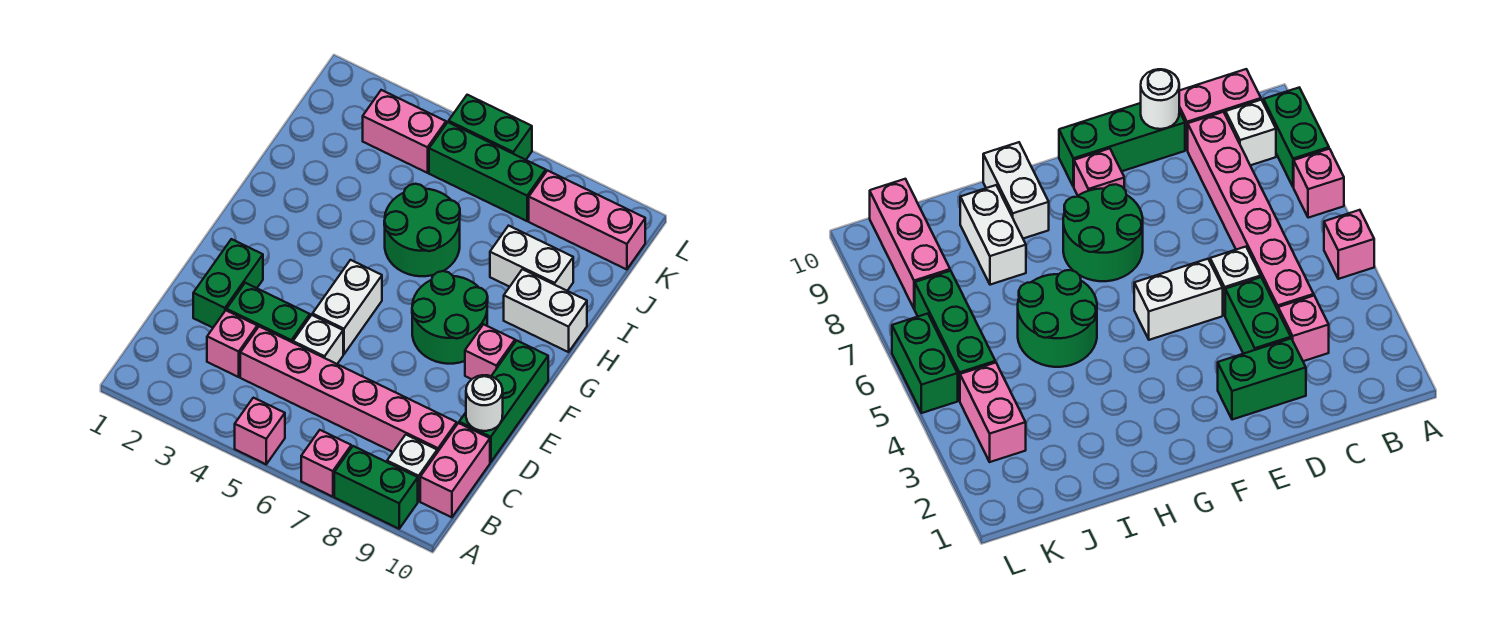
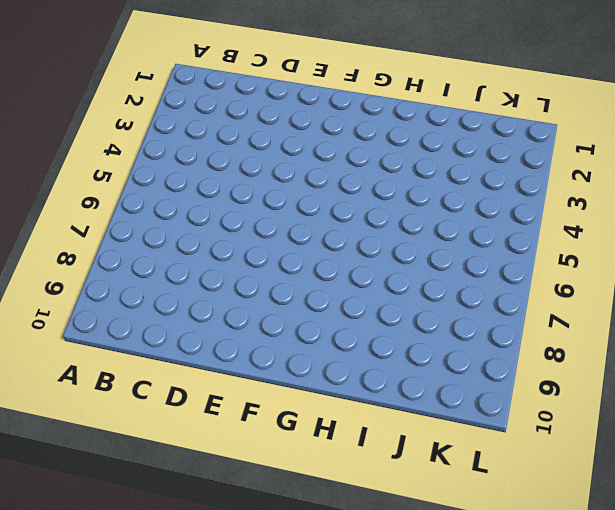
none -> pink brick A5 level 1
none -> pink brick A7 level 1
none -> green brick A8:A9 level 1

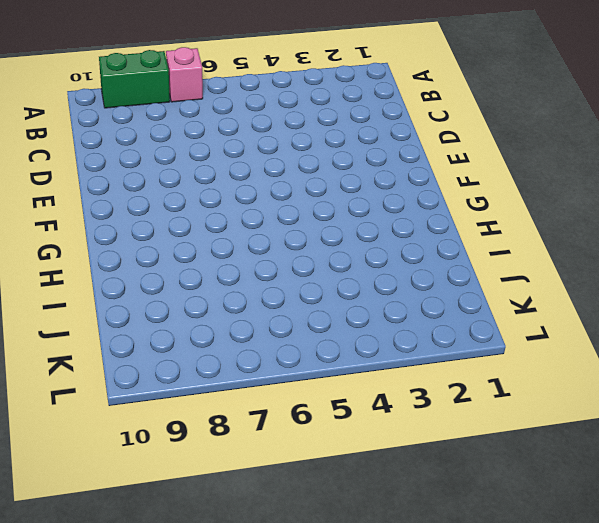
none -> pink brick A5 level 1
none -> white brick B9 level 1
none -> pink brick B10:C10 level 1

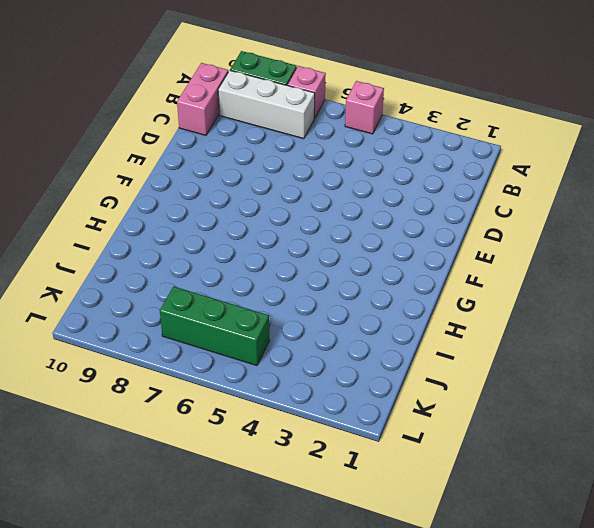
white brick B7:B9 level 1 -> white brick B9 level 1
none -> pink brick C3 level 1
none -> pink brick C4:C9 level 1
none -> green brick D2:E2 level 1

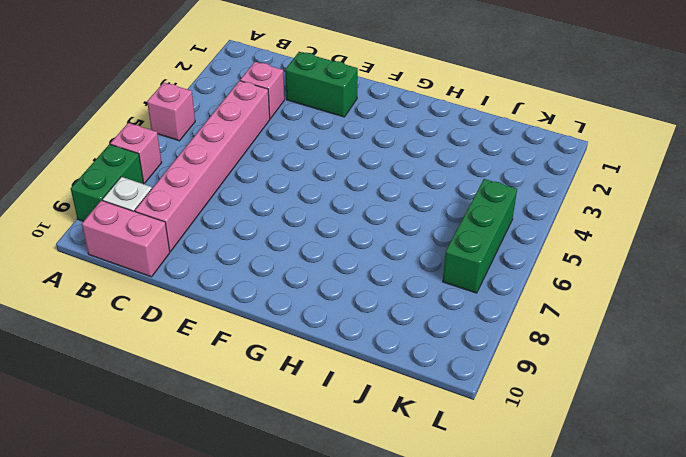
none -> green brick D3:D4 level 1
none -> white brick D5 level 1
none -> green brick D10:F10 level 1

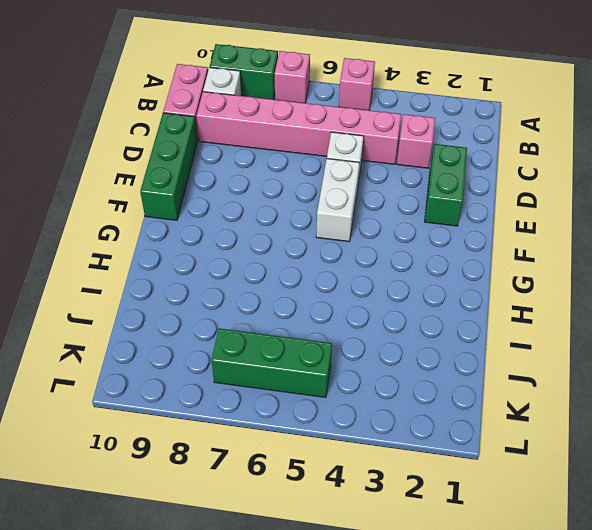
none -> green brick D3:D4 level 1
none -> green round brick F7:G8 level 1
none -> pink brick F9 level 1

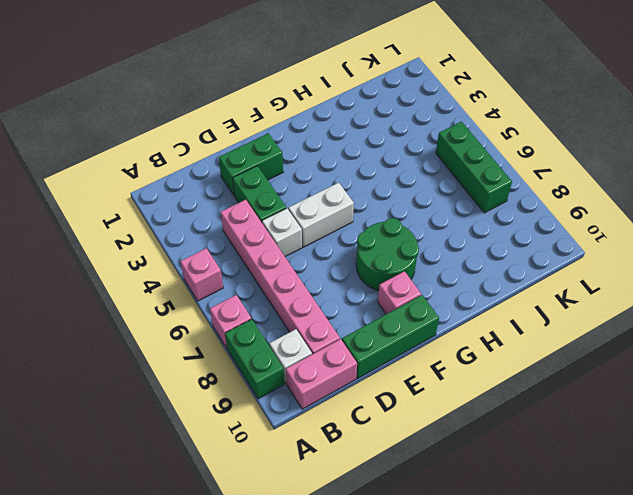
none -> pink brick C3 level 1
none -> green round brick H5:I6 level 1
none -> white brick H9:H10 level 1

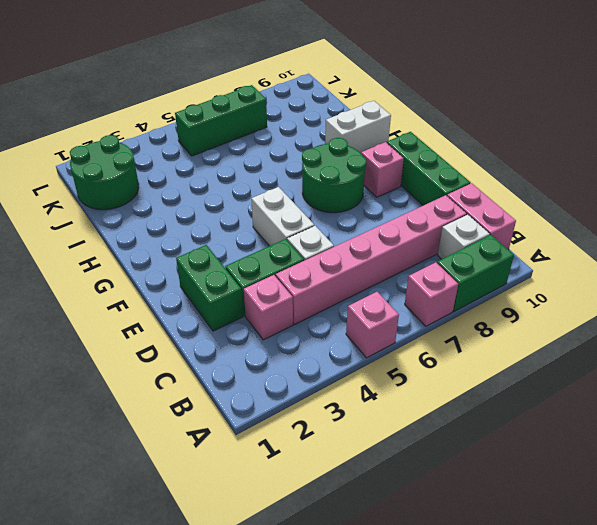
green round brick J1:K2 level 1 -> green round brick H5:I6 level 1
none -> white brick I8:I9 level 1
none -> pink brick K3:K4 level 1
none -> pink brick K8:K10 level 1

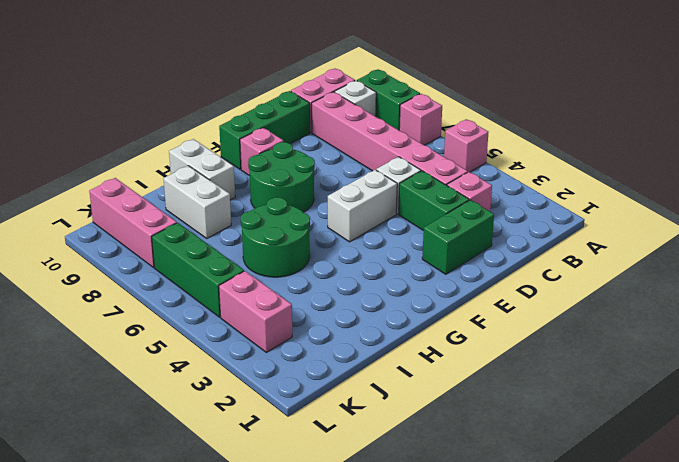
none -> green brick L5:L6 level 1
none -> white round brick D10 level 2

